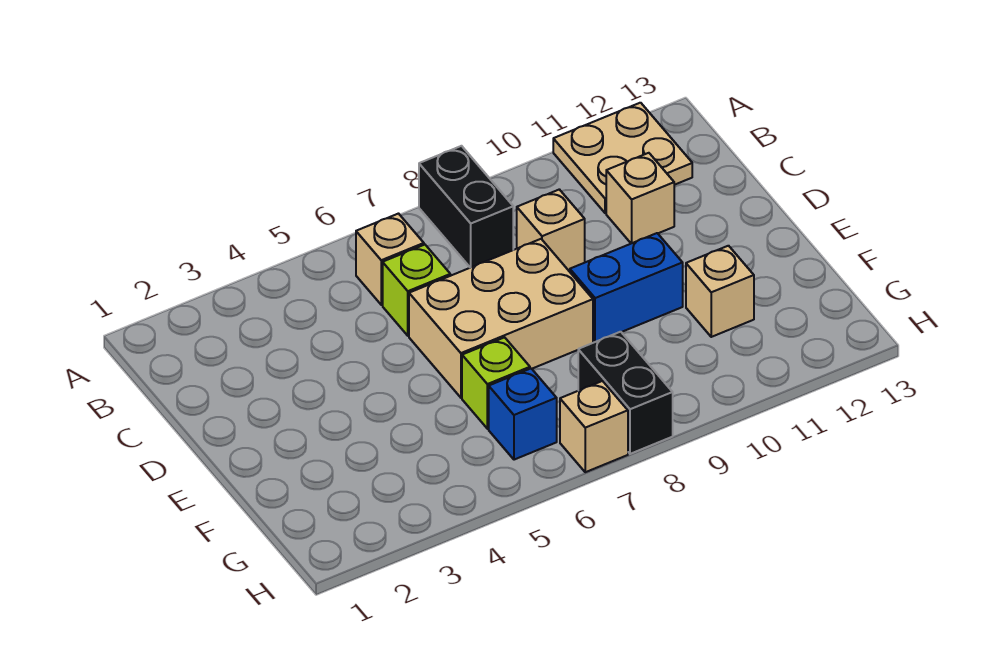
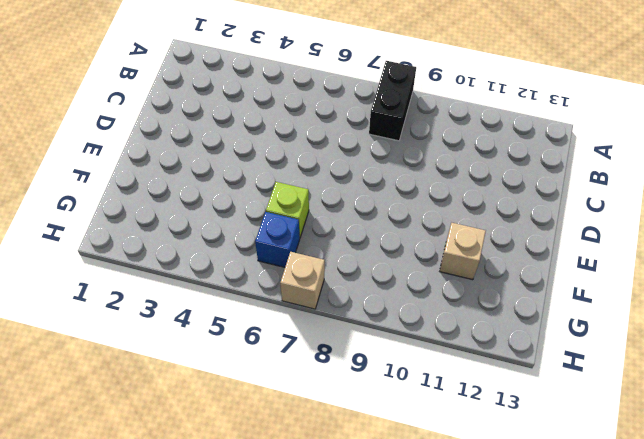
none -> tan plate A11:B12 level 1
none -> tan brick B6 level 1
none -> lime brick C6 level 1

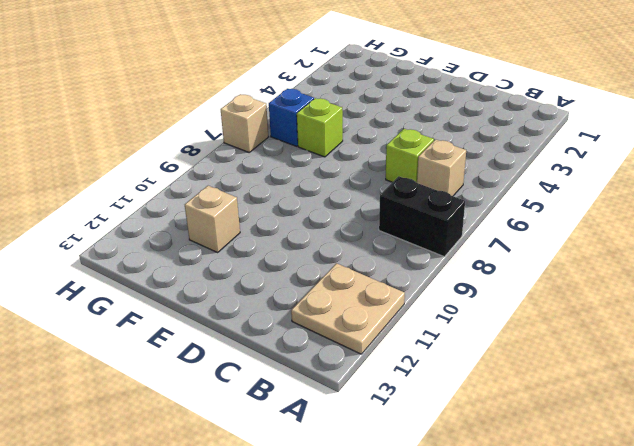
none -> tan brick C9 level 1
none -> tan brick C11 level 1
none -> tan brick D6:E8 level 1

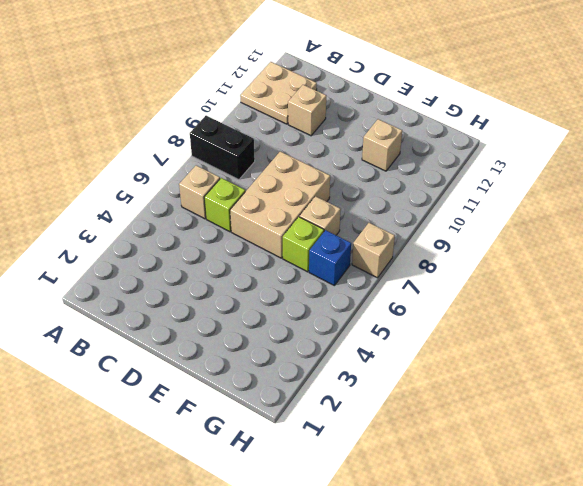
tan brick F7 level 1 -> tan brick C9 level 1
none -> blue brick E9:E10 level 1
none -> black brick G8:H8 level 1

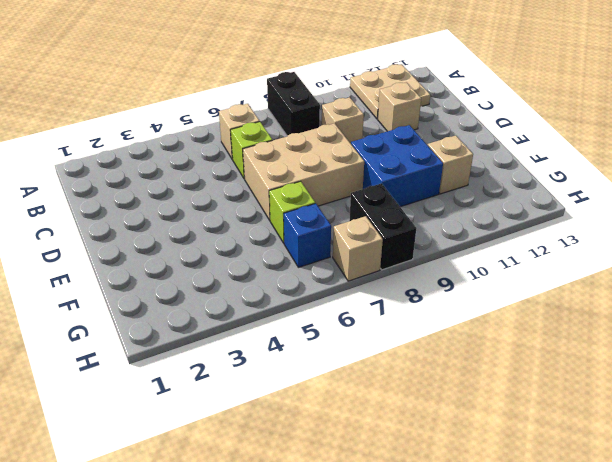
blue brick E9:F10 level 1 -> blue brick E9:E10 level 1

